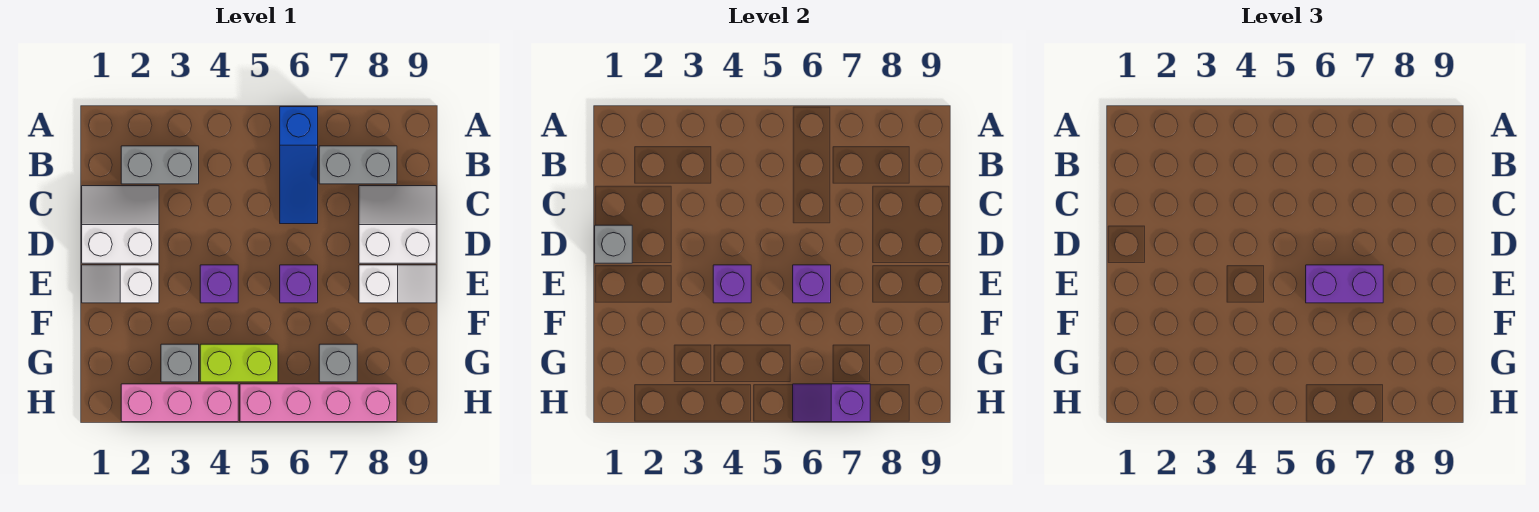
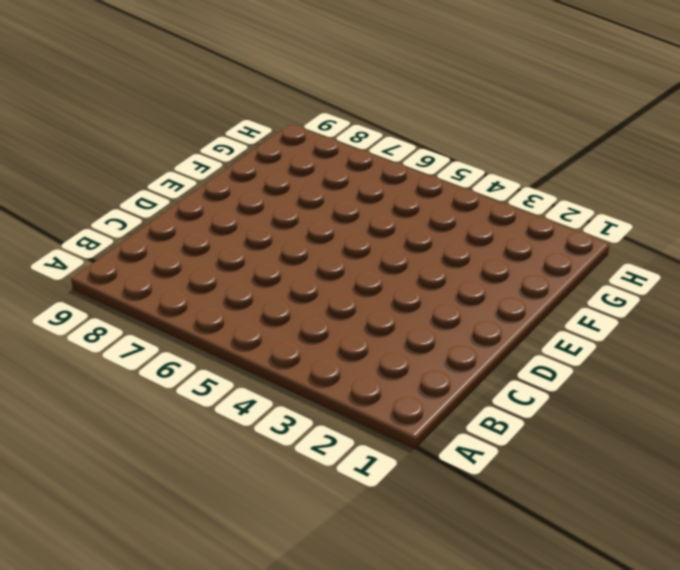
none -> blue slope A6:C6 level 1 top A
none -> grey brick B2:B3 level 1
none -> grey brick B7:B8 level 1

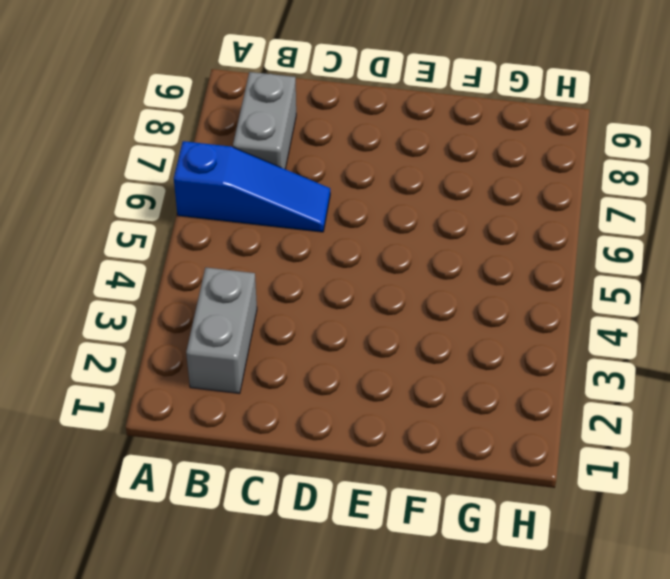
none -> white slope C1:D2 level 1 top D
none -> white slope C8:D9 level 1 top D
none -> white slope E1:E2 level 1 top 2

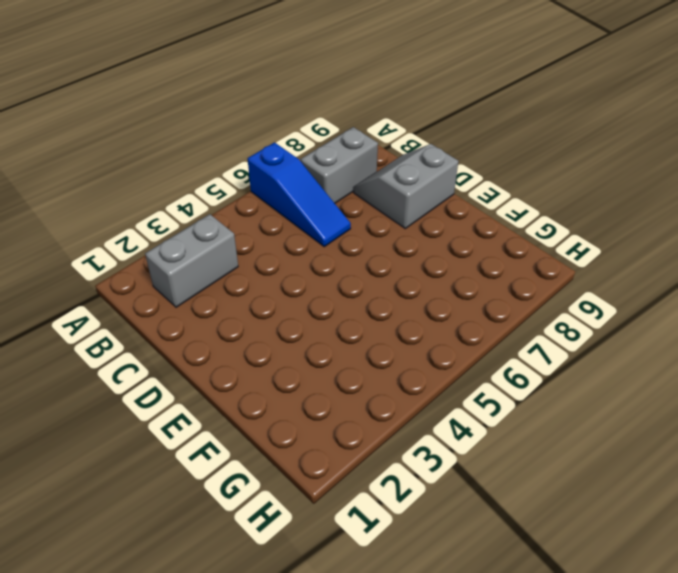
grey slope C8:D9 level 1 top D -> white slope C8:D9 level 1 top D
none -> white slope C1:D2 level 1 top D
none -> white slope E1:E2 level 1 top 2
none -> purple brick E4 level 1

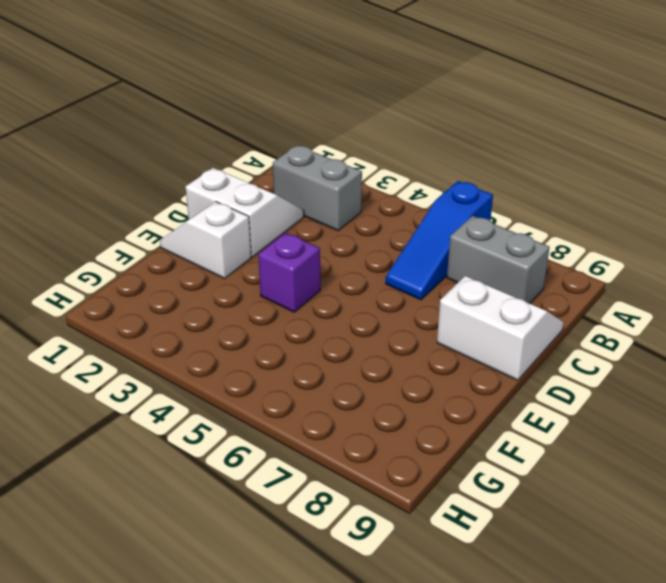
none -> purple brick E6 level 1
none -> white slope E8:E9 level 1 top 8
none -> grey brick G3 level 1

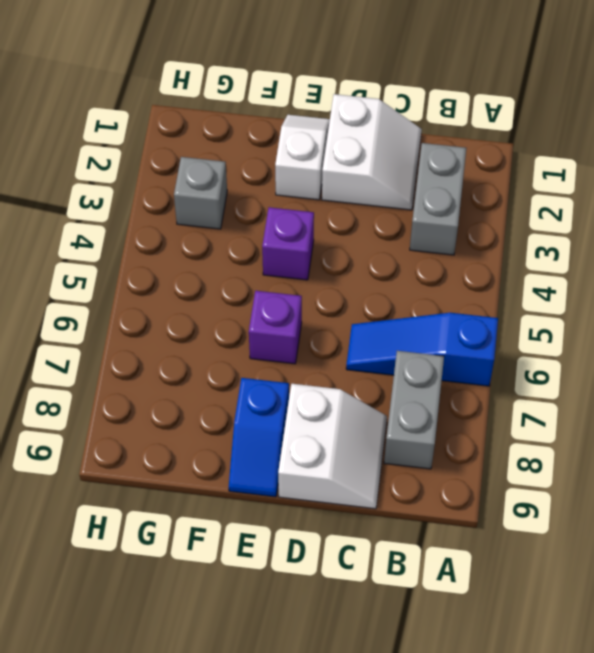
blue slope E8:E9 level 1 top 8 -> white slope E8:E9 level 1 top 8
none -> lime brick G4:G5 level 1
none -> grey brick G7 level 1
none -> pink brick H2:H4 level 1

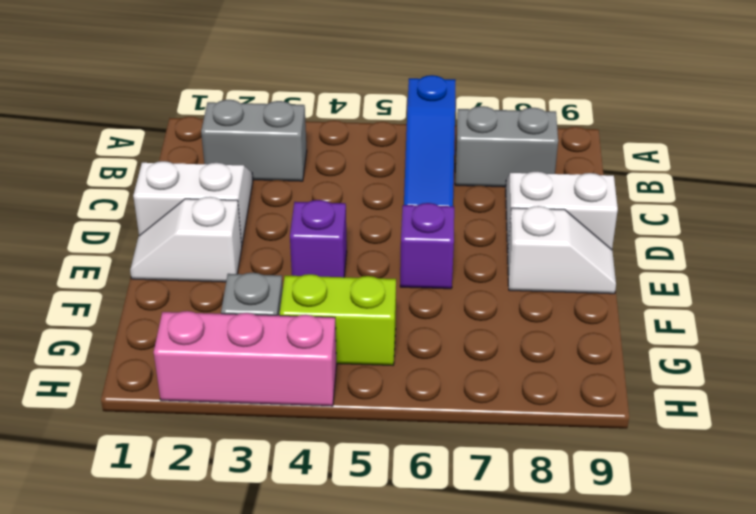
none -> grey brick G7 level 1
none -> pink brick H5:H8 level 1
none -> grey brick D1 level 2

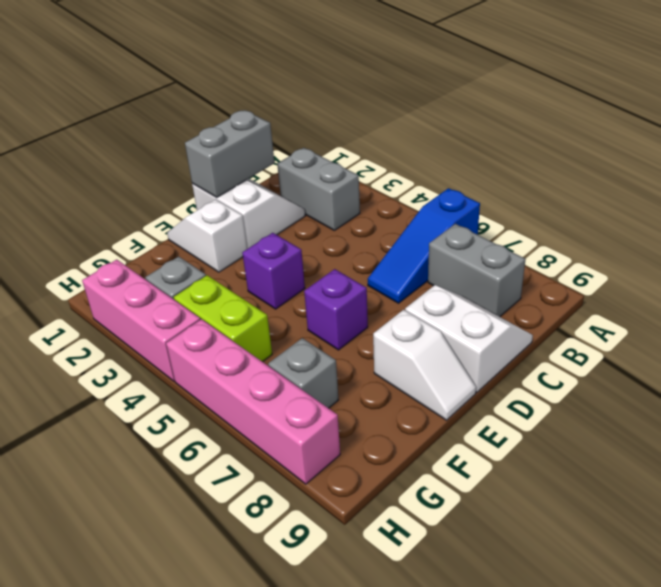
grey brick C1:D1 level 2 -> grey brick D1 level 2
none -> purple brick E4 level 2
none -> purple brick E6 level 2
none -> purple slope H6:H7 level 2 top 7

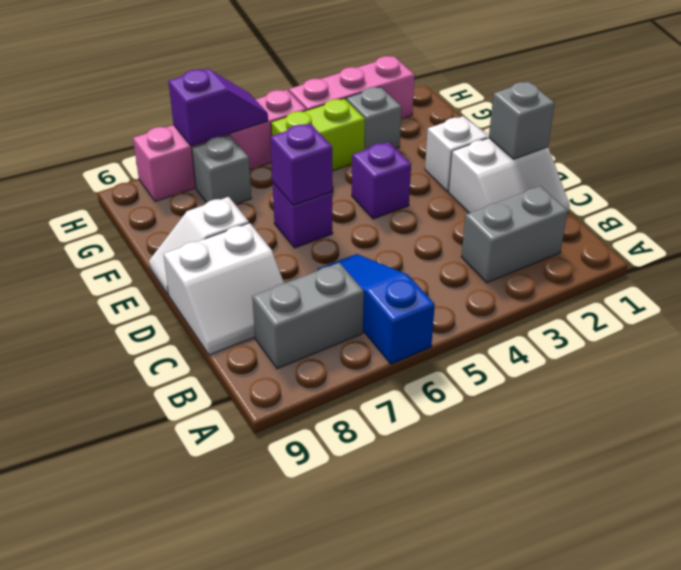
none -> purple brick E4 level 2
none -> purple brick E6:E7 level 3

